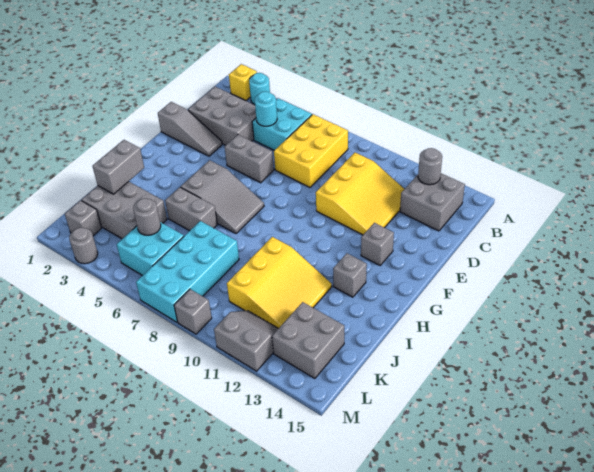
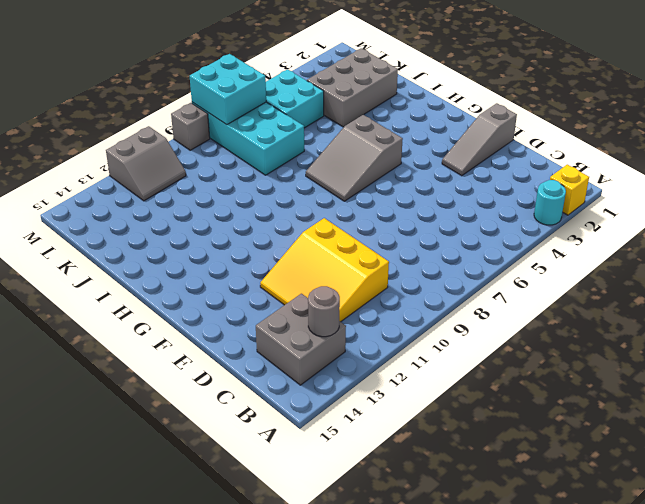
cyan brick L7:M8 level 2 -> cyan brick B5:C6 level 1
none -> yellow brick B7:D8 level 1
none -> grey brick C2:D4 level 1
none -> grey brick E5:E6 level 1

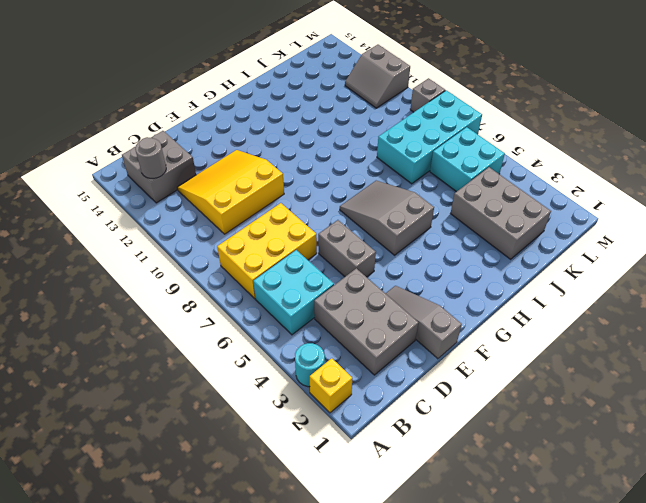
none -> grey brick F13 level 1
none -> grey brick H13 level 1
none -> grey brick I5:I6 level 1

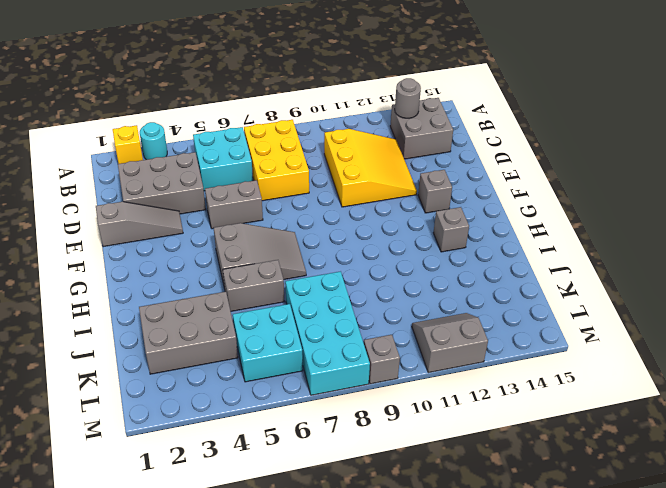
none -> yellow slope I10:K12 level 1 top 10
none -> grey brick K13:L14 level 1
none -> grey brick L2 level 1

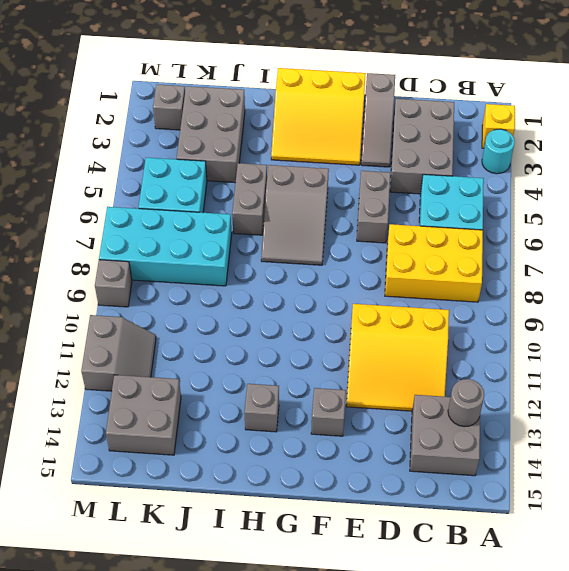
yellow slope F1:H3 level 1 top 1 -> yellow slope I10:K12 level 1 top 10
none -> grey round brick M3 level 1
none -> cyan round brick C5 level 2
none -> grey brick I2:J2 level 2

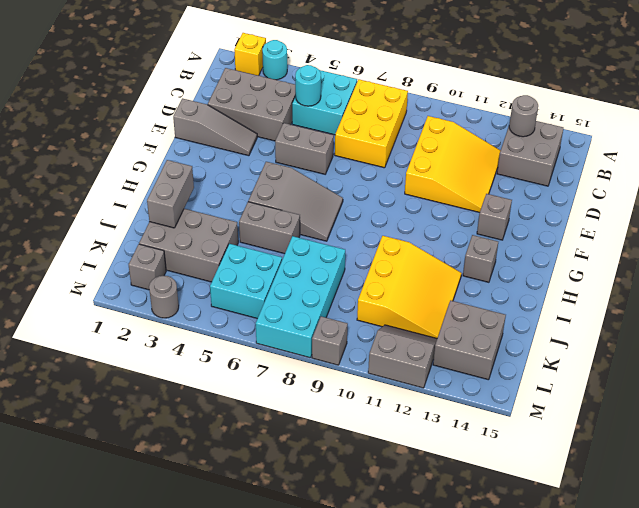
none -> grey round brick K5 level 2

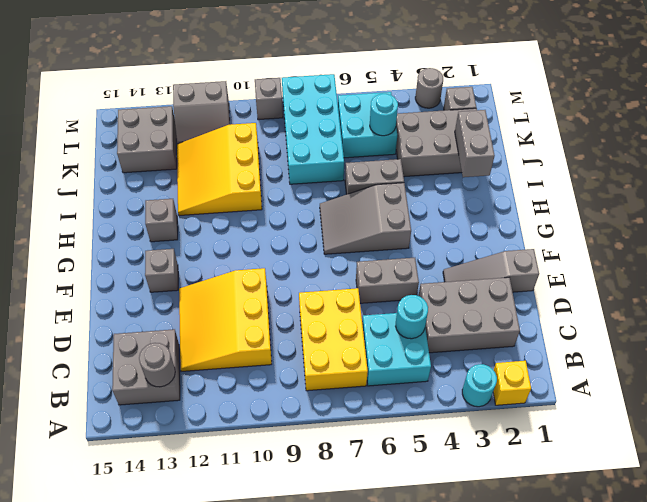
cyan round brick K5 level 2 -> grey round brick K5 level 2

